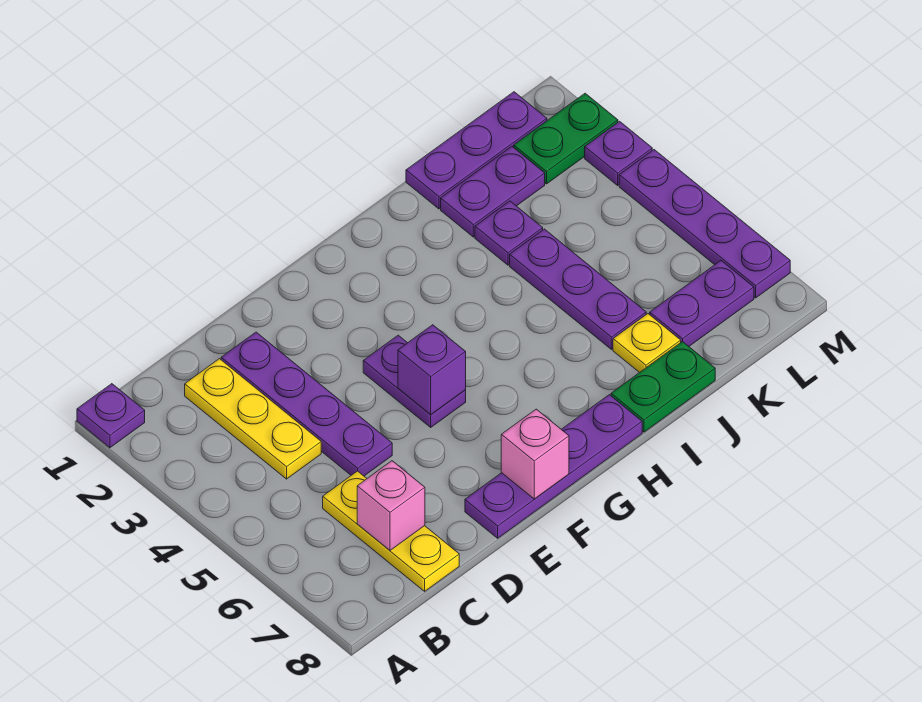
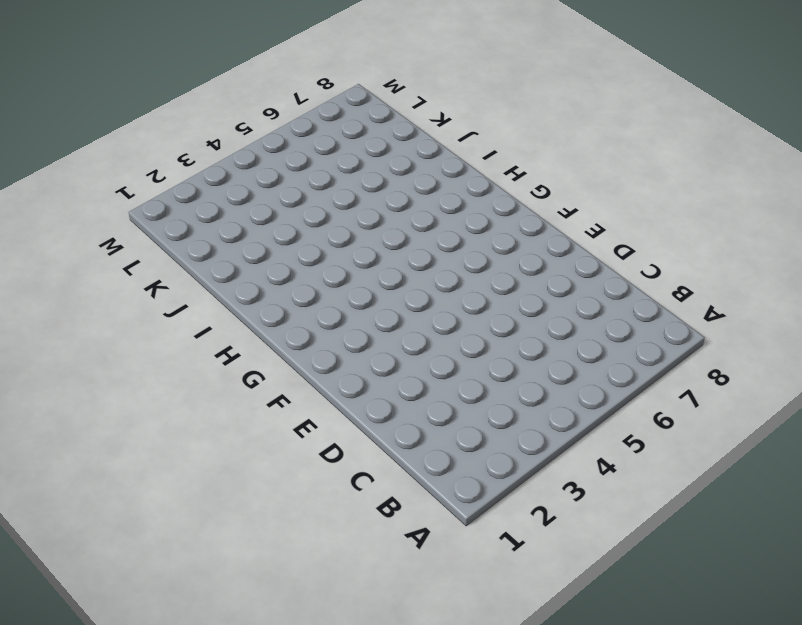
none -> purple plate A1 level 1
none -> yellow plate C2:C4 level 1
none -> yellow plate C6:C8 level 1

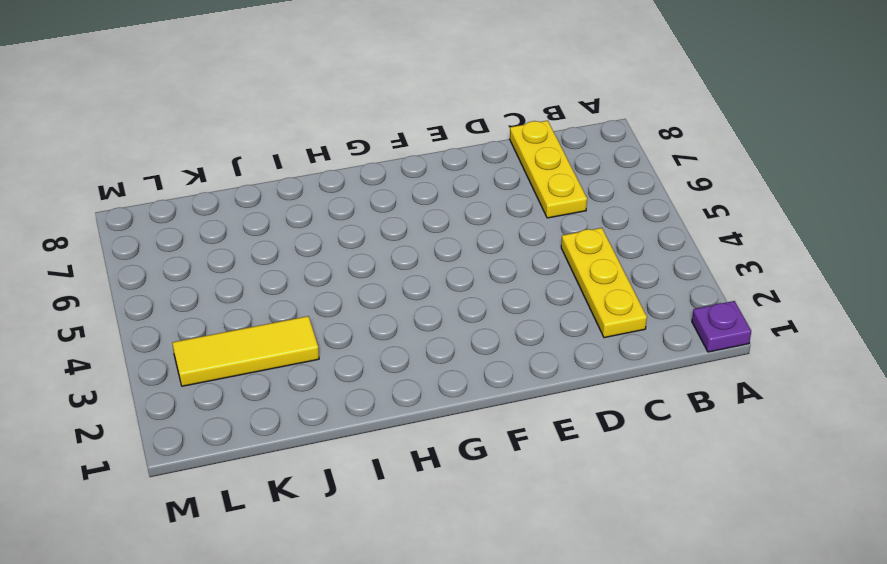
yellow tile J3:L3 level 1 -> purple plate J3 level 1
none -> purple plate D2:D5 level 1
none -> purple plate E8:H8 level 1
none -> purple plate F4:F5 level 1

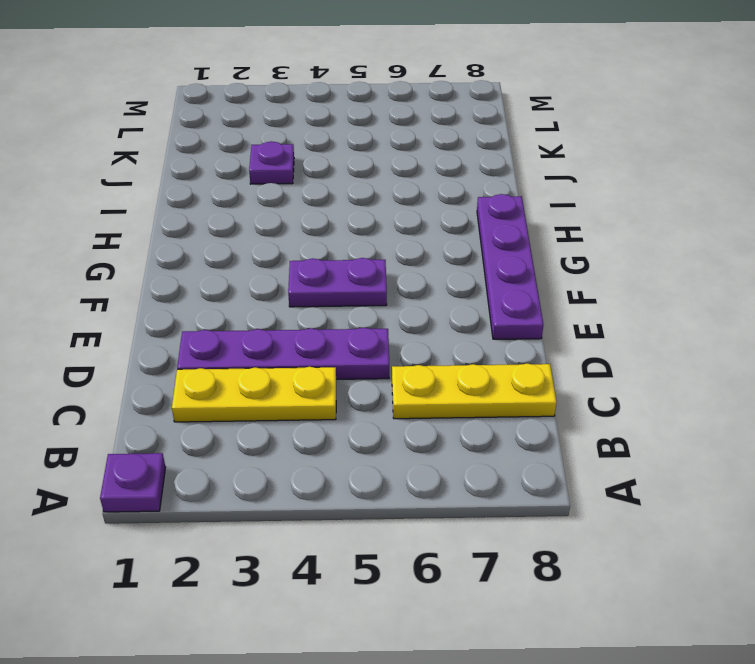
none -> green plate I8:J8 level 1
none -> purple plate J1:L1 level 1
none -> purple plate J2:K2 level 1

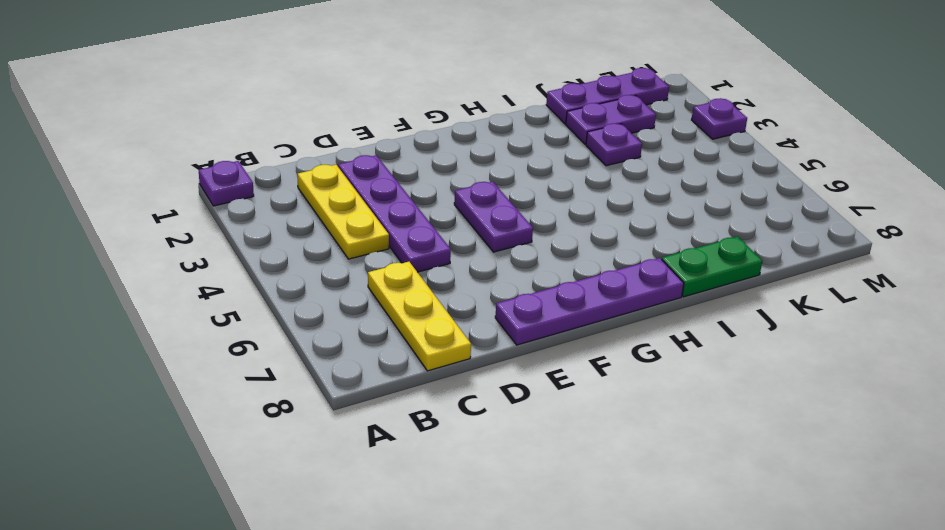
none -> purple plate J4:J6 level 1
none -> yellow plate J7 level 1
none -> purple plate K7:L7 level 1

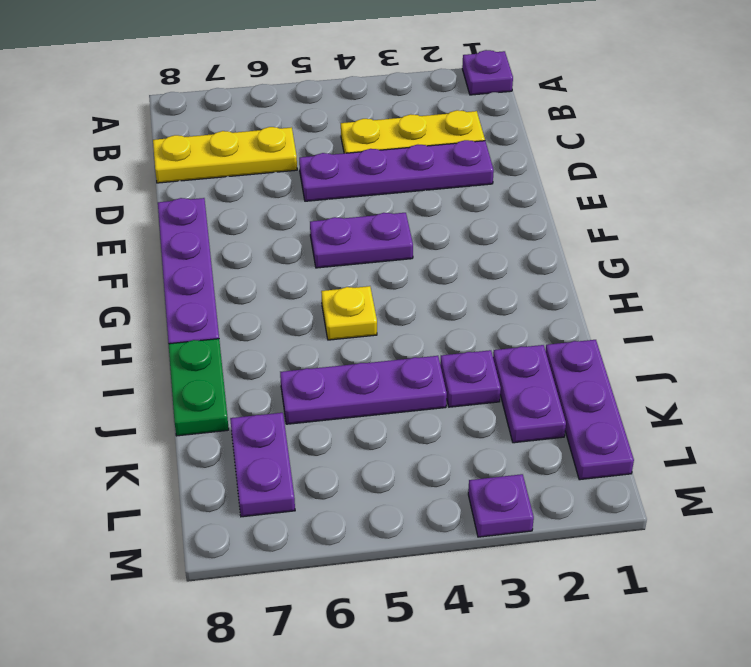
yellow plate H5 level 1 -> yellow plate J7 level 1
none -> green plate L2:M2 level 1
none -> purple plate M4:M7 level 1
none -> pink brick C7 level 2

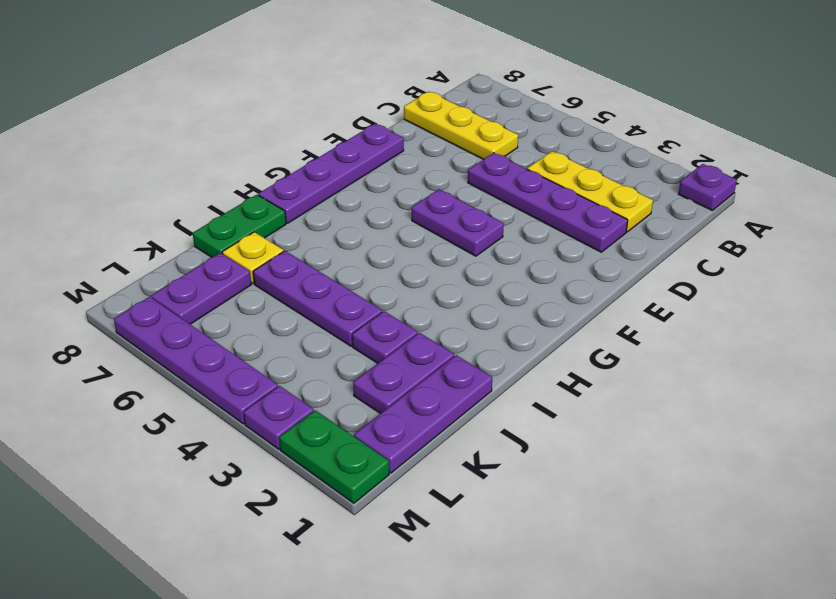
green plate M1:M2 level 1 -> green plate L2:M2 level 1
none -> pink brick C7 level 2
none -> purple brick F5 level 2
none -> pink brick F8 level 2

